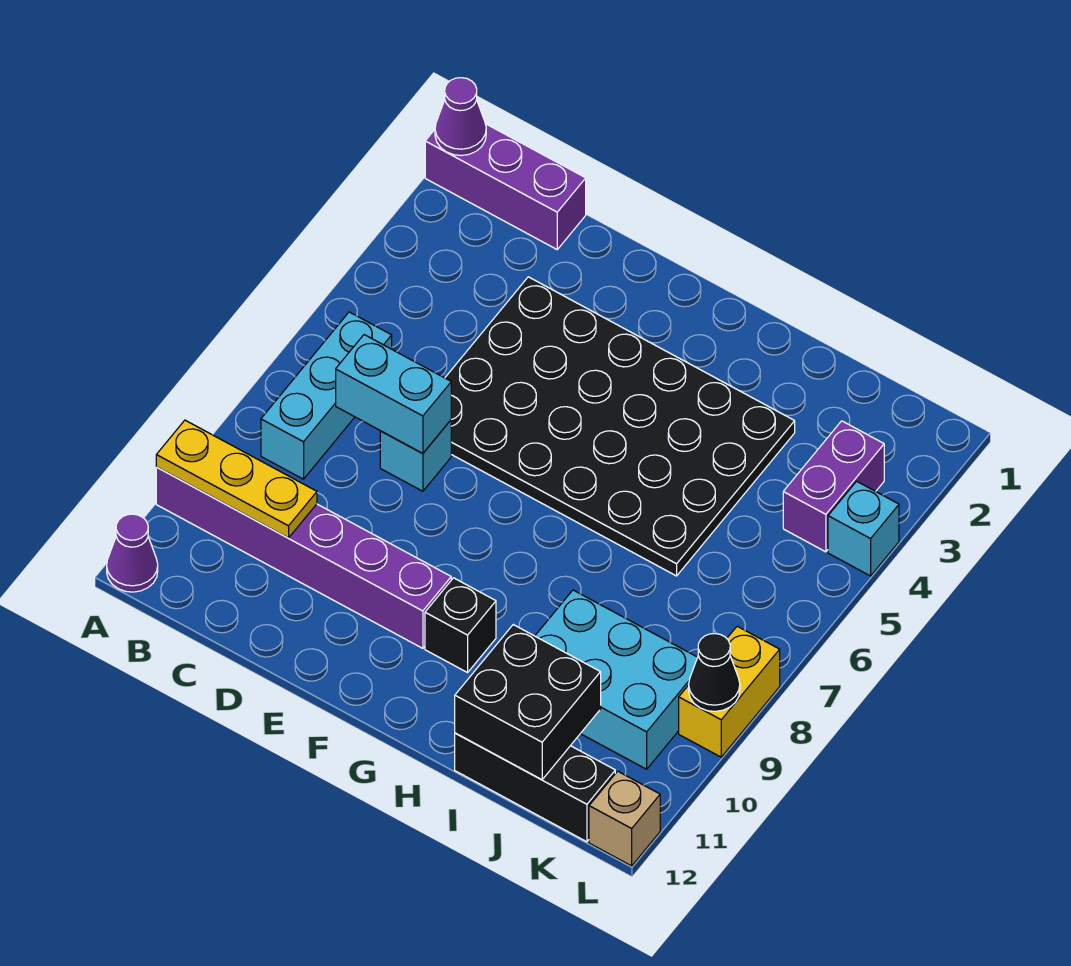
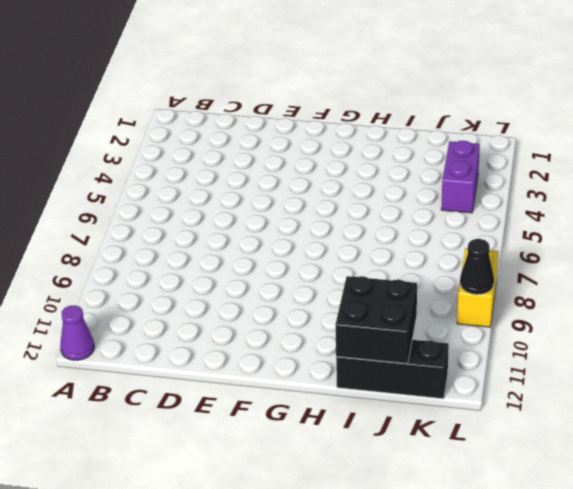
none -> purple brick A1:C1 level 1
none -> purple brick A10:F10 level 1
none -> cyan brick B6:B8 level 1

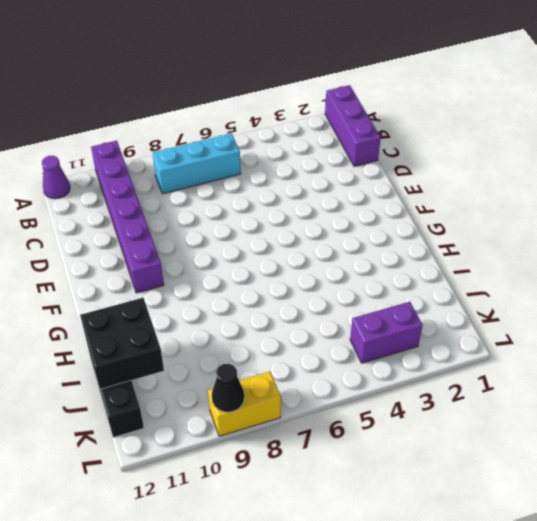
none -> black plate D3:I6 level 1
none -> cyan brick D7 level 1
none -> black brick G10 level 1

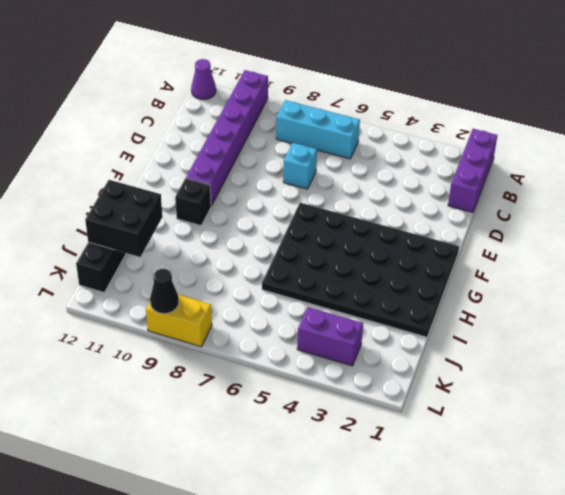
black plate F1:I6 level 1 -> black plate D3:I6 level 1
none -> cyan brick I9:K10 level 1
none -> cyan brick L4 level 1
none -> tan brick L12 level 1

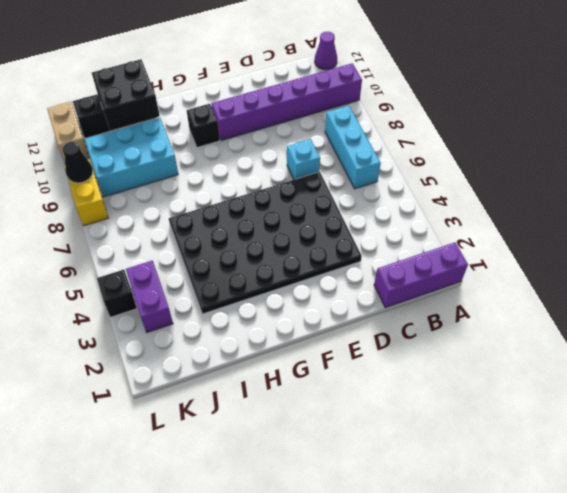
black brick L4 level 1 -> cyan brick L4 level 1
tan brick L11:L12 level 1 -> tan brick L12 level 1
none -> purple cone A1 level 2
none -> yellow plate A10:C10 level 2
none -> cyan brick C7:D7 level 2

